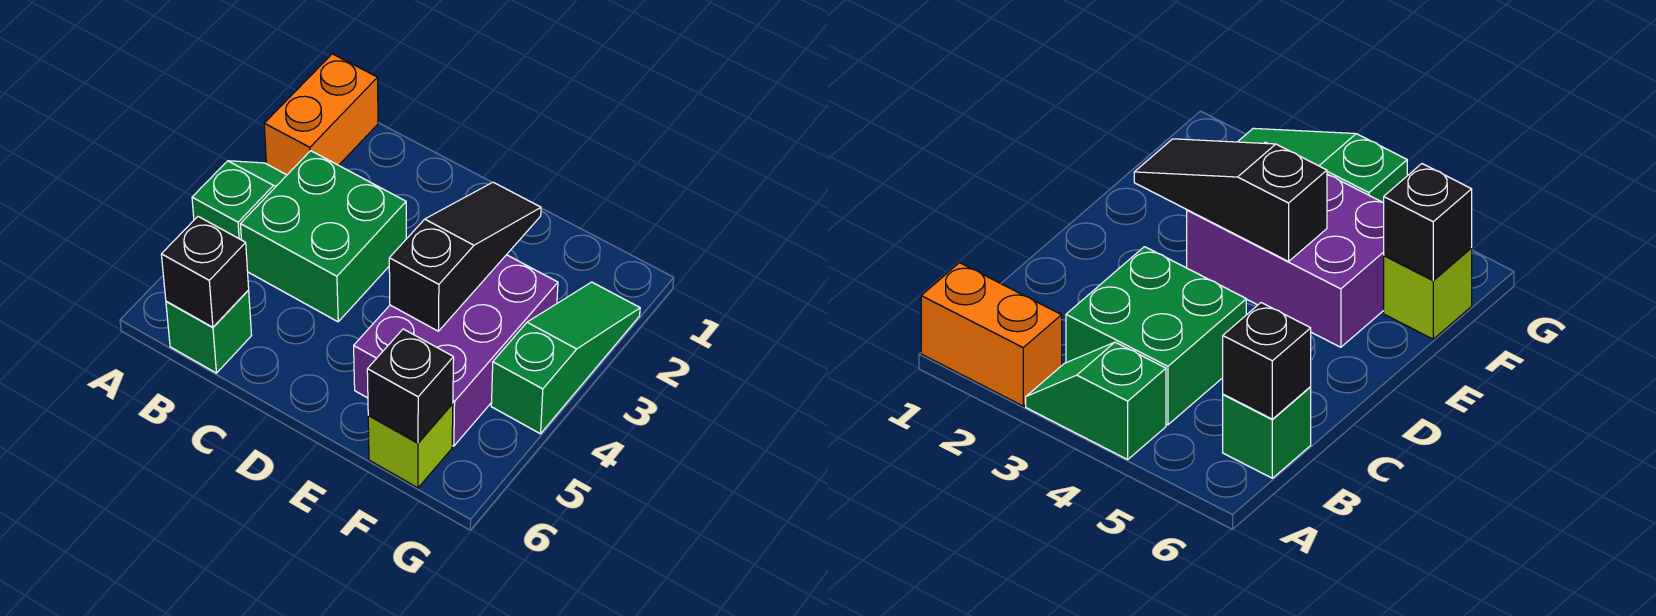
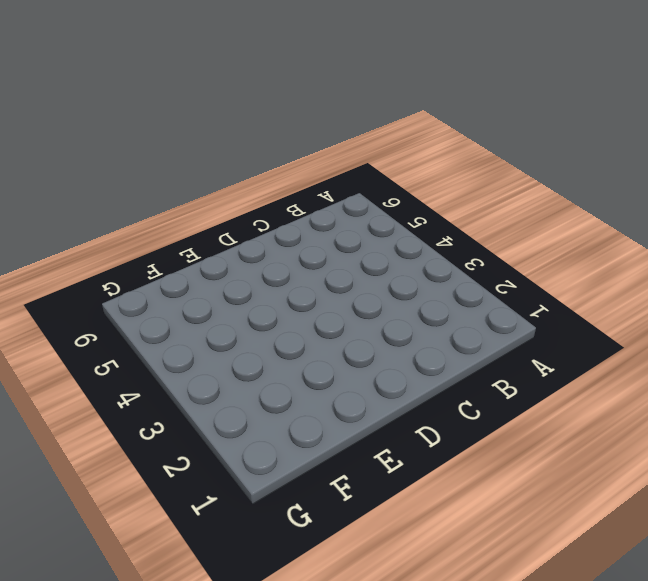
none -> orange brick A1:A2 level 1
none -> green slope A3:A4 level 1 top 4

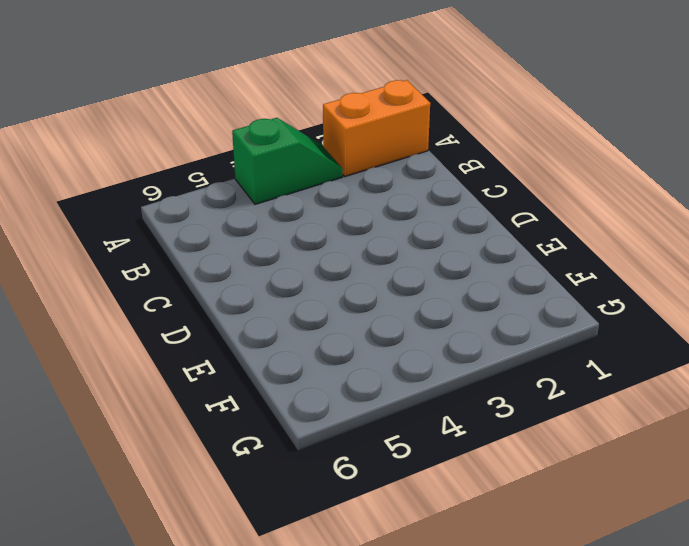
none -> green brick B3:C4 level 1
none -> green brick B6 level 1

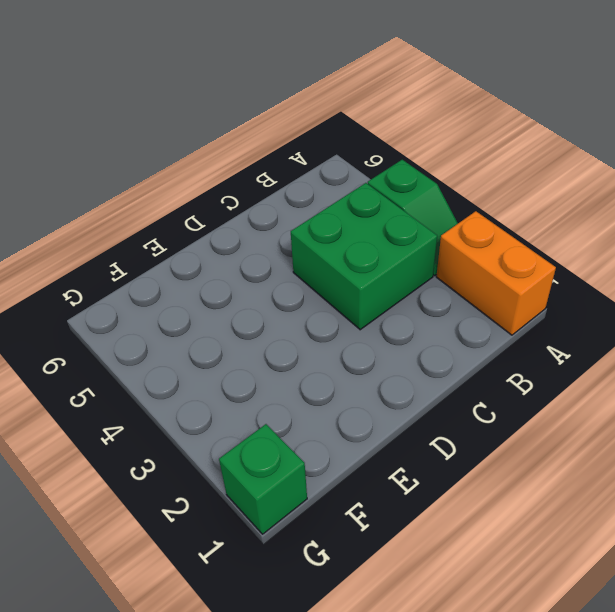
green brick G1 level 1 -> green brick B6 level 1
none -> purple brick E3:F5 level 1
none -> lime brick F6 level 1

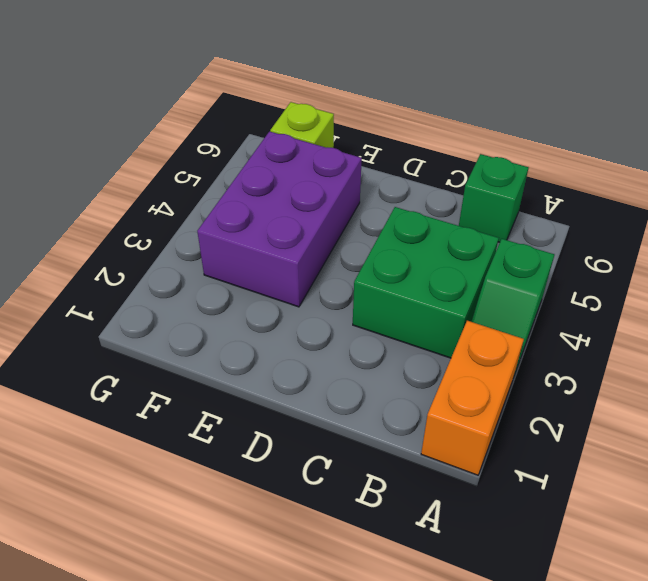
none -> green slope G2:G4 level 1 top 4
none -> black brick B6 level 2

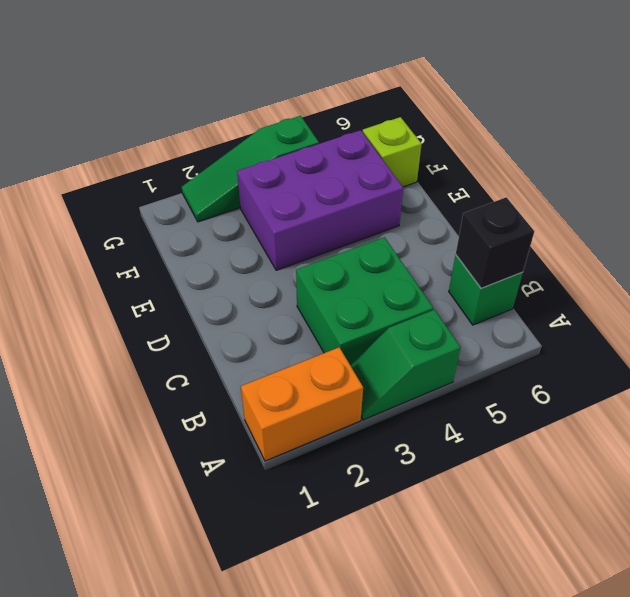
none -> black slope E2:E4 level 2 top 4
none -> black brick F6 level 2

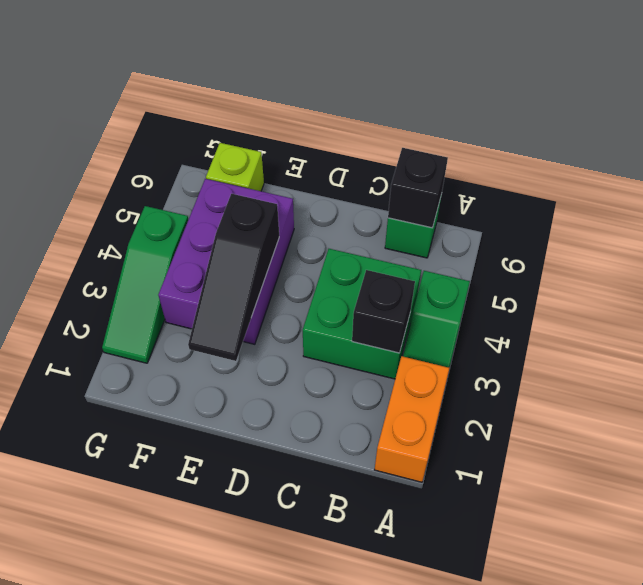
black brick B3 level 2 -> black brick F6 level 2

